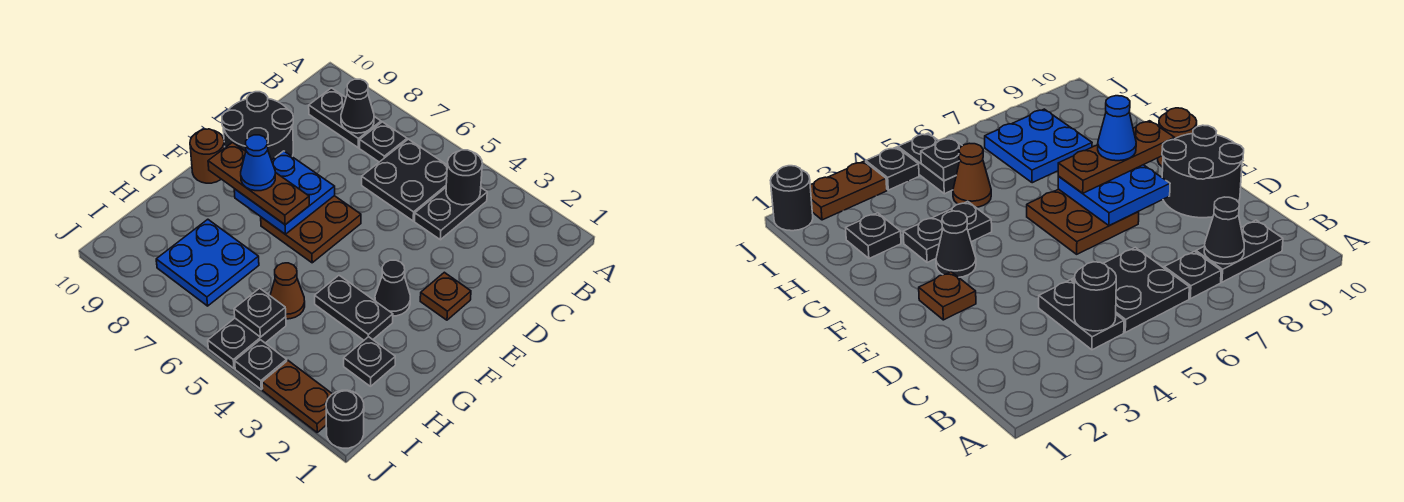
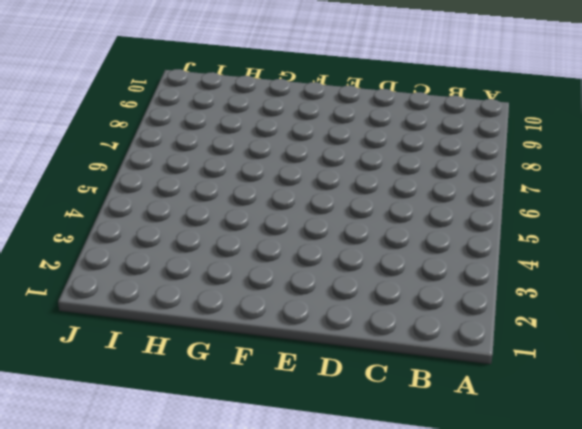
none -> black plate B4:C4 level 1
none -> black plate B5:C6 level 1
none -> black plate B7 level 1

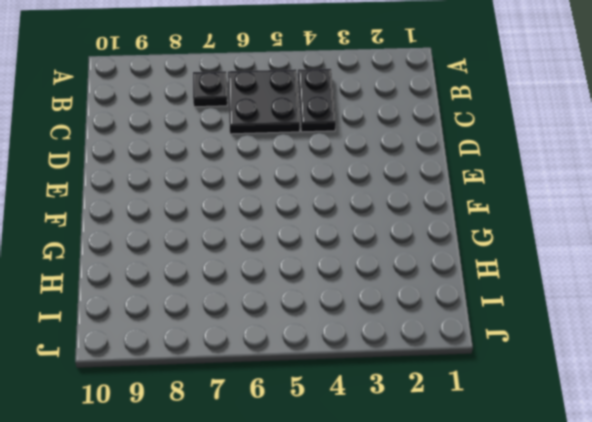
none -> black plate B8:B9 level 1
none -> black round brick D9:E10 level 1
none -> brown plate E2 level 1

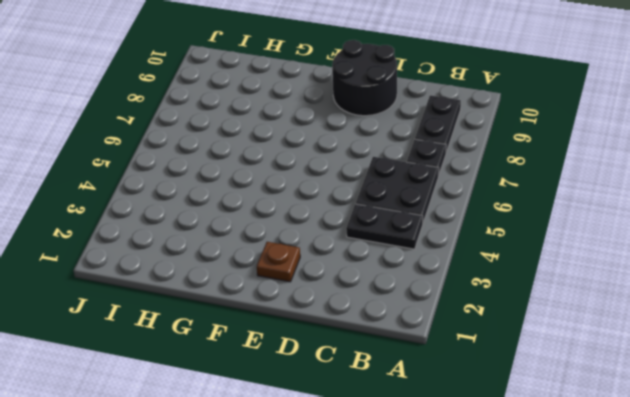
none -> brown plate E6:F7 level 1
none -> black cone F3 level 1
none -> brown round brick F10 level 1

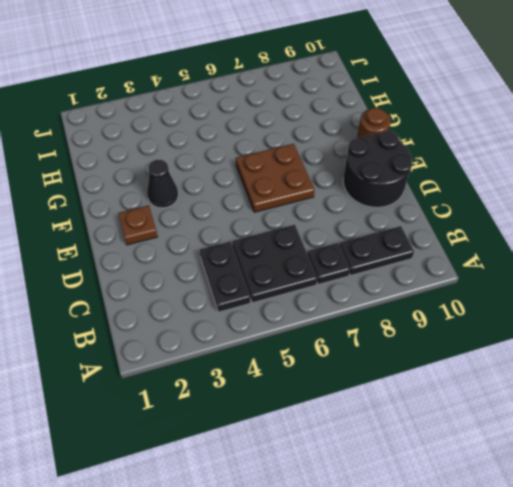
none -> black plate G3:G4 level 1
none -> black plate H2 level 1
none -> brown cone H5 level 1

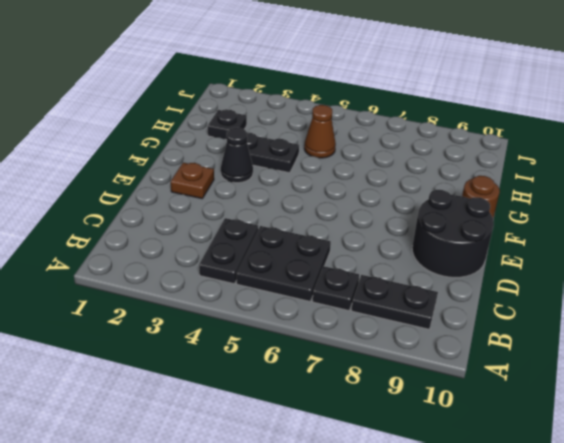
none -> brown plate E6:F7 level 1
none -> blue plate H7:I8 level 1
none -> black plate I5:J5 level 1

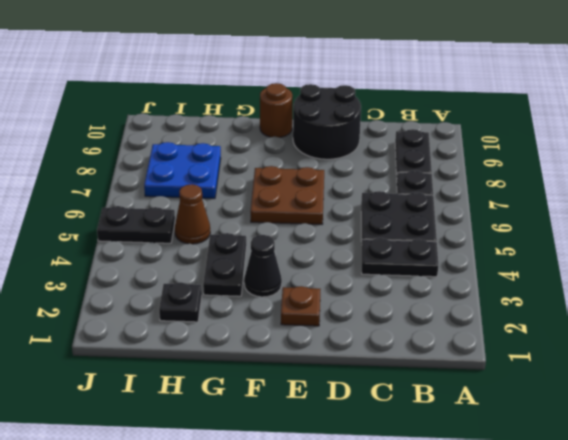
none -> black round brick J1 level 1
none -> brown plate J2:J3 level 1
none -> black plate J4 level 1

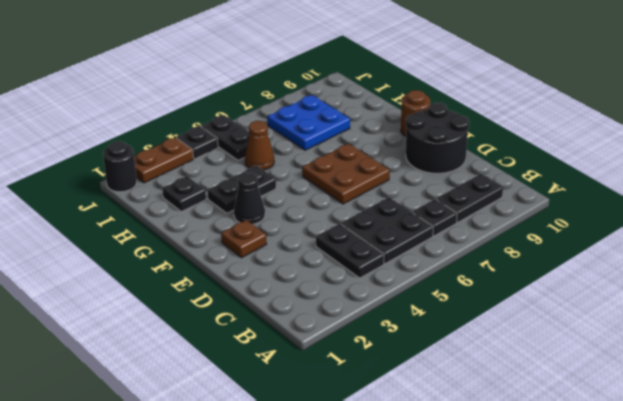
none -> black round brick B4 level 2
none -> black cone B8 level 2
none -> blue plate E7:F8 level 2

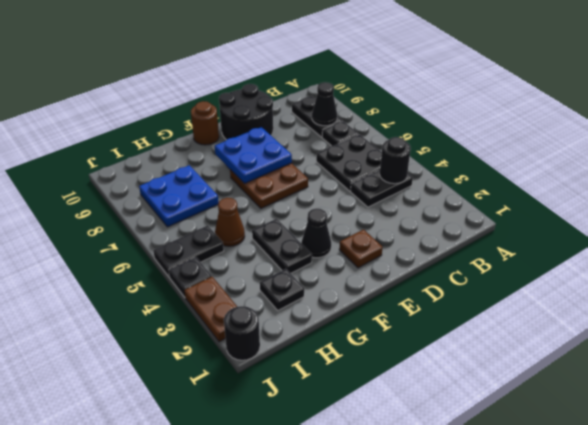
none -> black plate I5 level 2
none -> brown plate F7:F9 level 3
none -> blue cone F8 level 4

